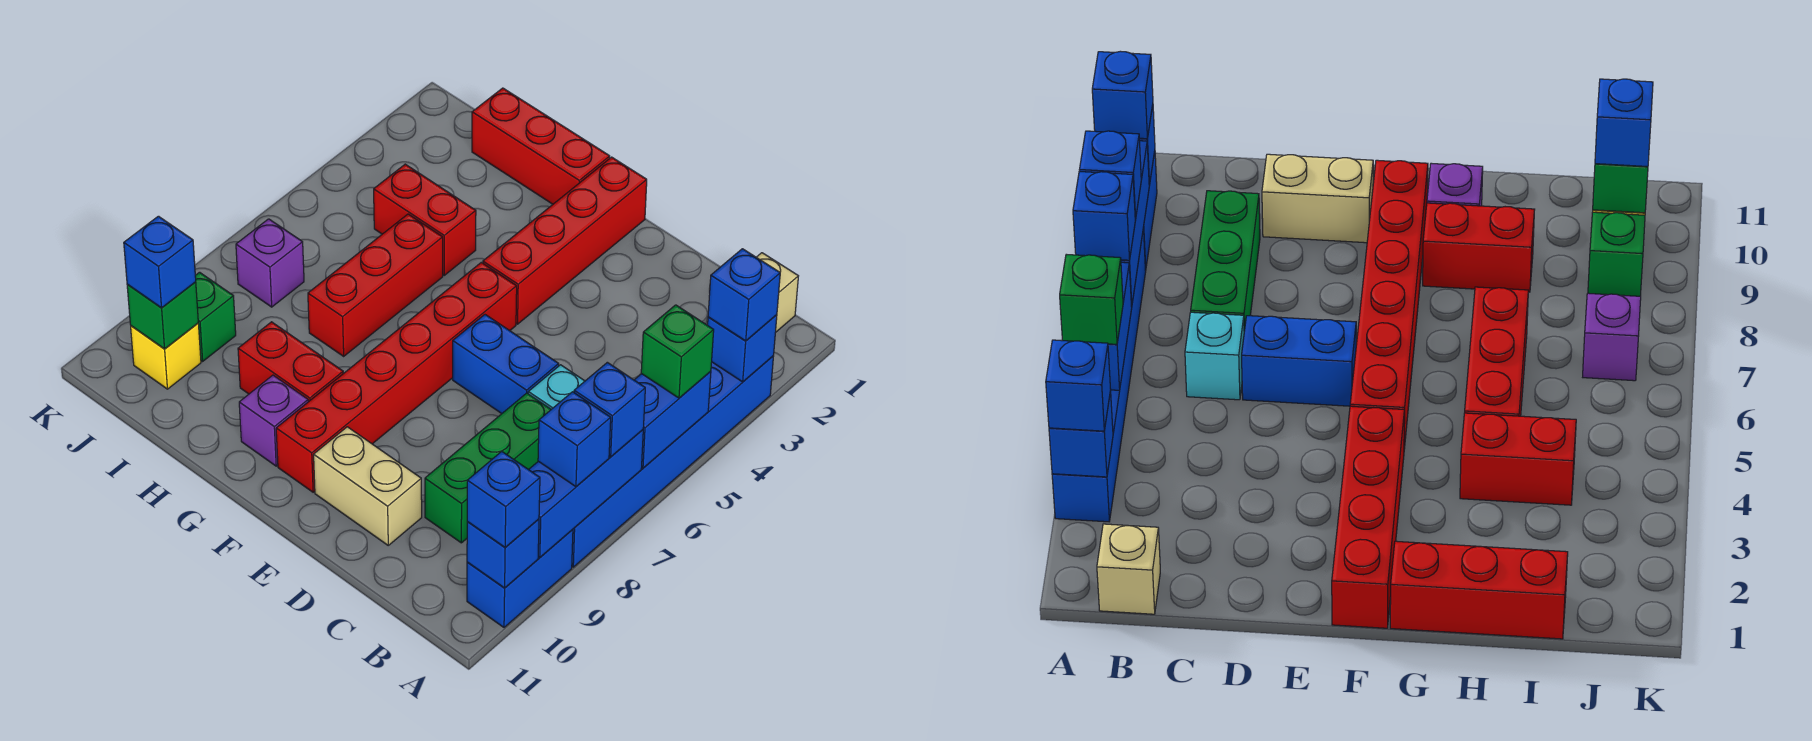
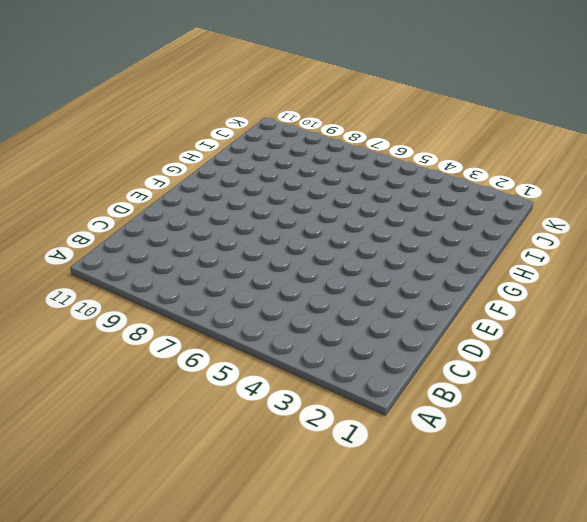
none -> blue brick A3:A8 level 1
none -> blue brick A9:A10 level 1
none -> tan brick B1 level 1

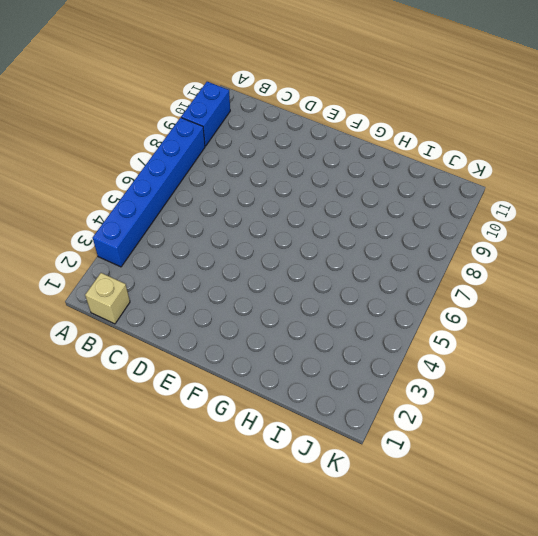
none -> cyan brick C6 level 1
none -> green brick C7:C9 level 1
none -> blue brick D6:E6 level 1

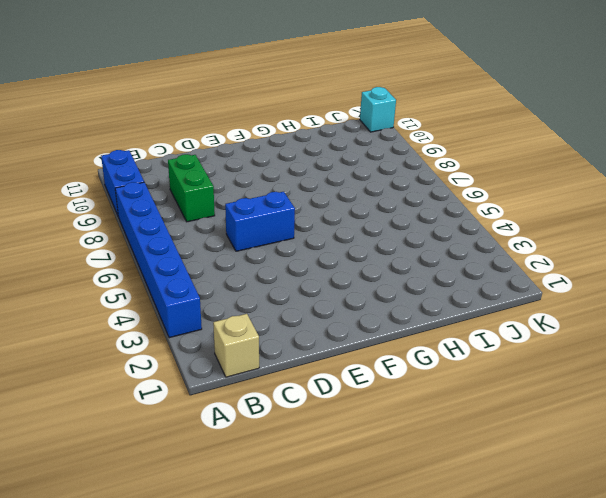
green brick C8:C9 level 1 -> green brick C7:C9 level 1
cyan brick K11 level 1 -> cyan brick C6 level 1
none -> tan brick D10:E10 level 1
none -> red brick F1:F4 level 1
none -> red brick F5:F10 level 1

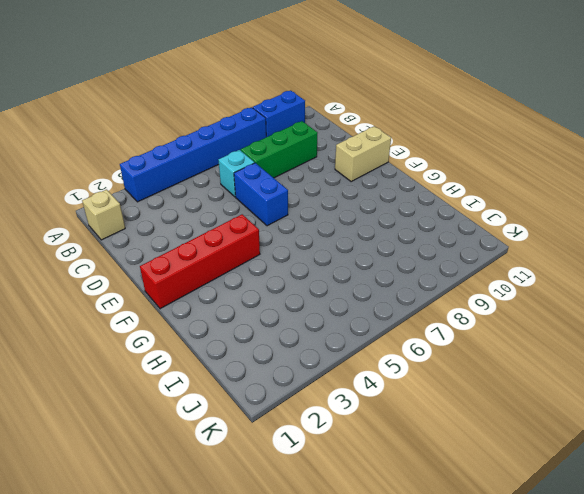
tan brick E10:E11 level 1 -> tan brick D10:E10 level 1
none -> red brick F5:F10 level 1
none -> red brick G1:I1 level 1
none -> red brick G9:H9 level 1

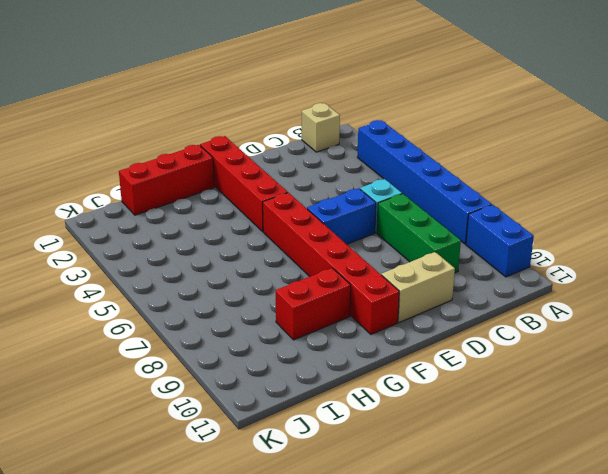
none -> purple brick G10 level 1
none -> red brick H4:I4 level 1
none -> red brick H5:H7 level 1

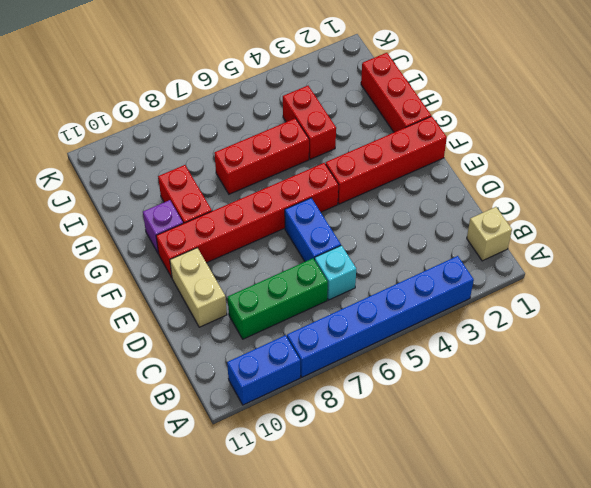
none -> purple brick J7 level 1
none -> green brick J9 level 1
none -> yellow brick J10 level 1

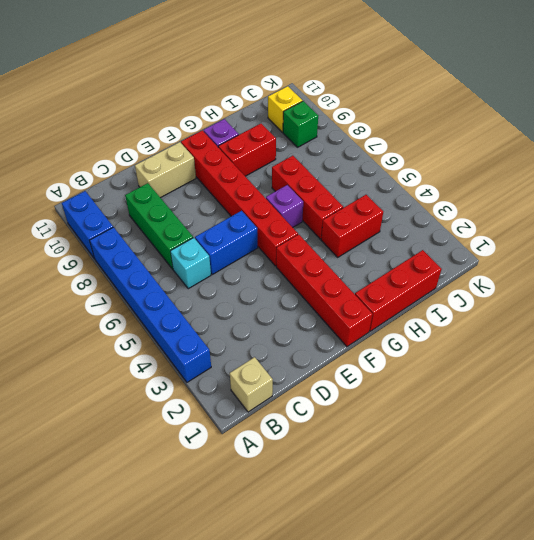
purple brick G6 level 1 -> purple brick J7 level 1
none -> blue brick A3 level 2
none -> blue brick A5:A6 level 2
none -> blue brick A7:A9 level 2

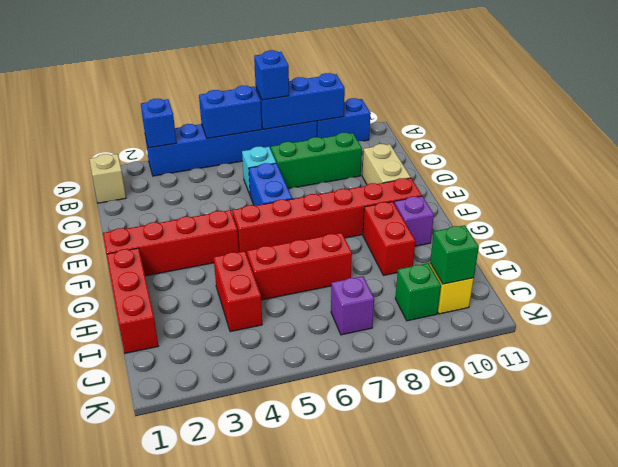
none -> blue brick A10 level 2
none -> blue brick A3 level 3
none -> green brick A5 level 3

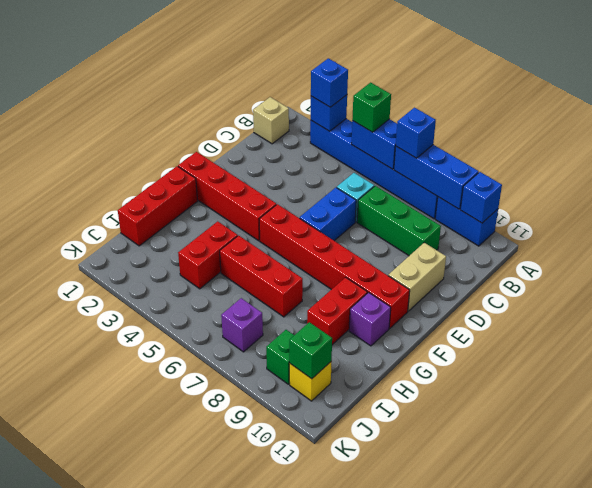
none -> blue brick A8 level 3
none -> blue brick A10 level 3
none -> blue brick J10 level 3

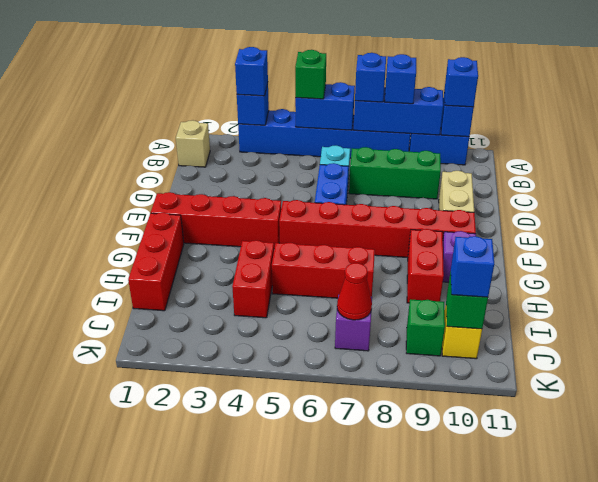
red cone J7 level 2 -> none

